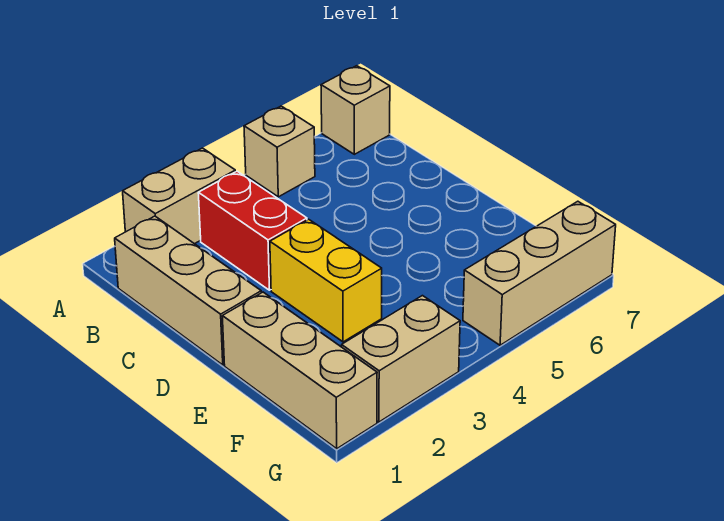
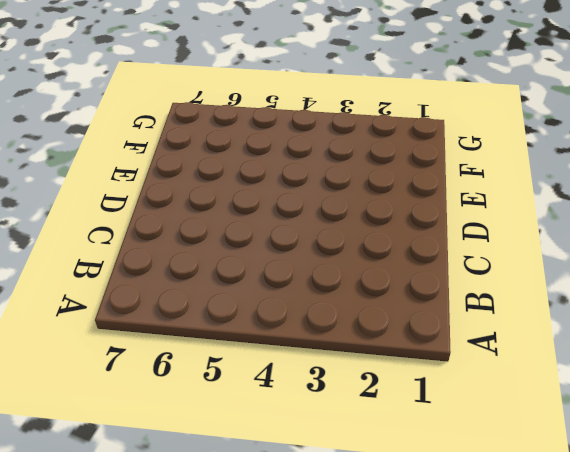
none -> tan brick A2:A3 level 1
none -> tan brick A5 level 1

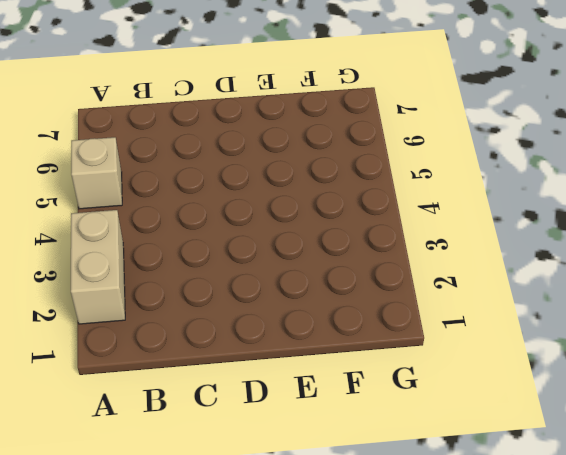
none -> tan brick A7 level 1
none -> tan brick B1:D1 level 1

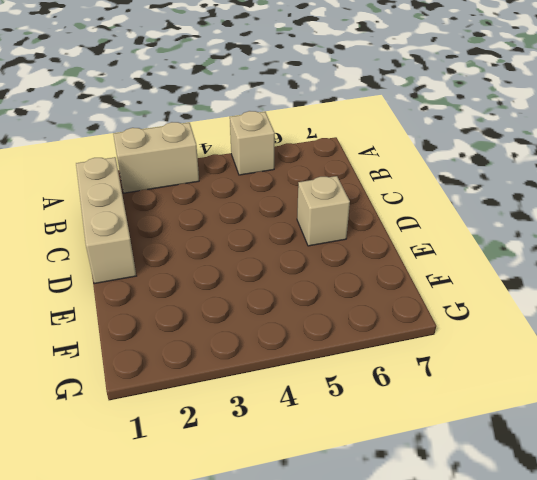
tan brick D6 level 1 -> tan brick A7 level 1
none -> red brick B3:C3 level 1
none -> yellow brick D3:E3 level 1

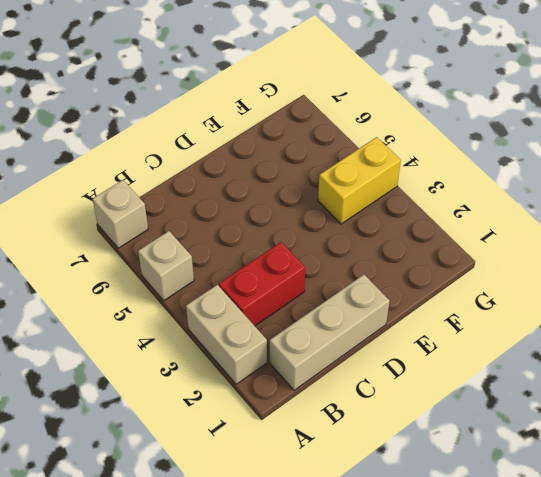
yellow brick F4:G4 level 1 -> yellow brick D3:E3 level 1
none -> tan brick E1:G1 level 1
none -> tan brick G2:G3 level 1

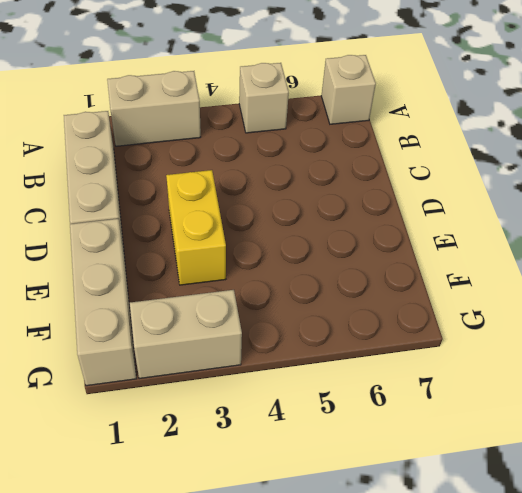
none -> red brick B3:C3 level 1
none -> tan brick G5:G7 level 1

